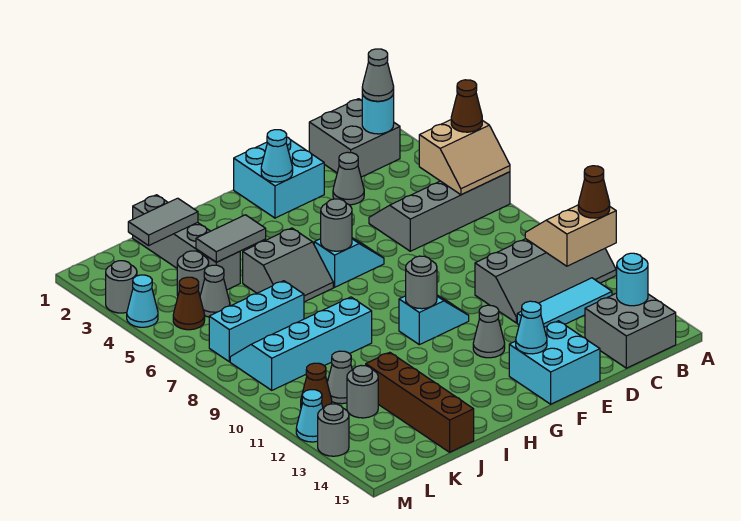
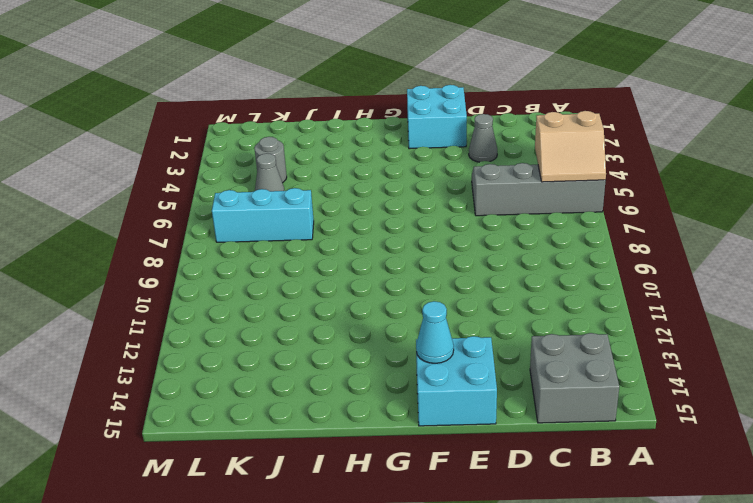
none -> grey slope A10:D11 level 1 top 10
none -> grey brick B1:C2 level 1
none -> cyan tile B12:D12 level 1
none -> cyan slope F6:G6 level 1 top G

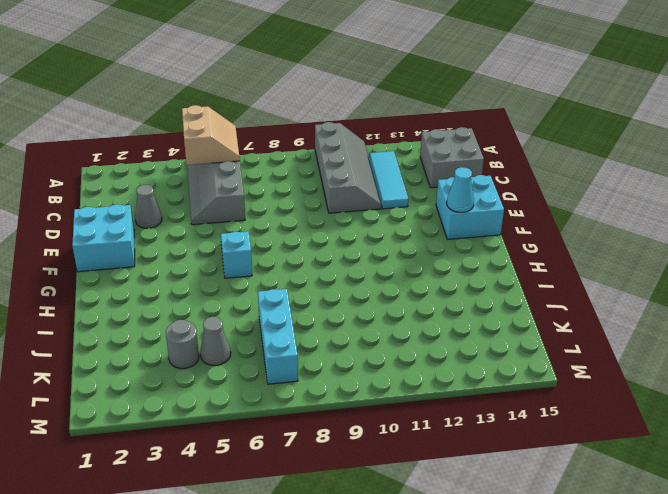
none -> grey brick B1:C2 level 1
none -> cyan slope F10:G10 level 1 top G
none -> grey cone F12 level 1
none -> grey slope H5:I6 level 1 top 5

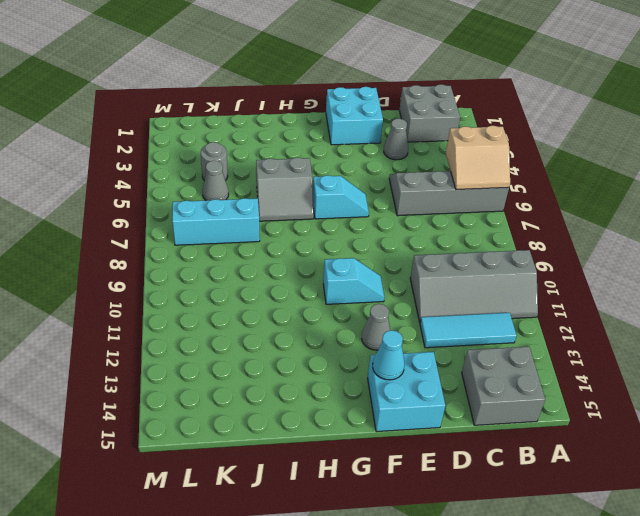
none -> cyan slope I8:L9 level 1 top 9
none -> grey brick J1:J4 level 1
none -> brown brick J12:J15 level 1
none -> grey cone K11 level 1

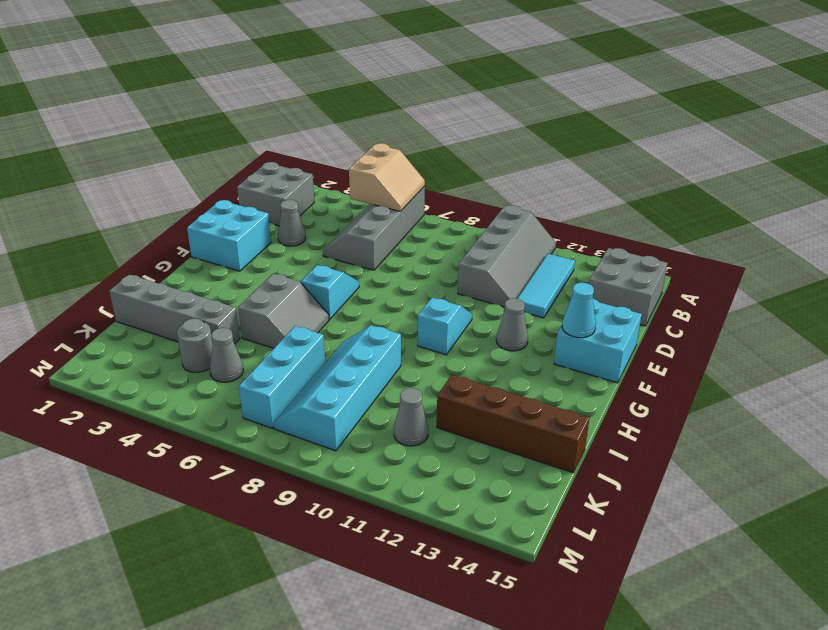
none -> grey round brick K12 level 1
none -> brown cone L5 level 1
none -> brown cone L11 level 1
none -> grey round brick M3 level 1

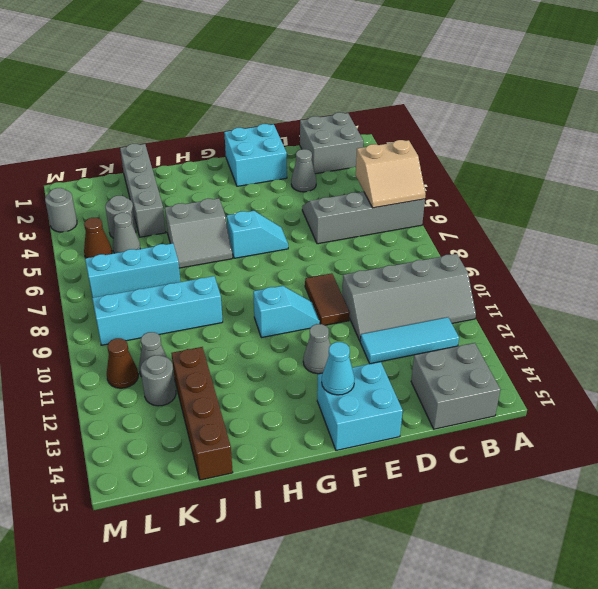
brown tile E9:E10 level 1 -> none
none -> cyan cone M4 level 1
none -> cyan cone M12 level 1
none -> grey round brick M13 level 1
none -> tan slope A10:B11 level 2 top 11

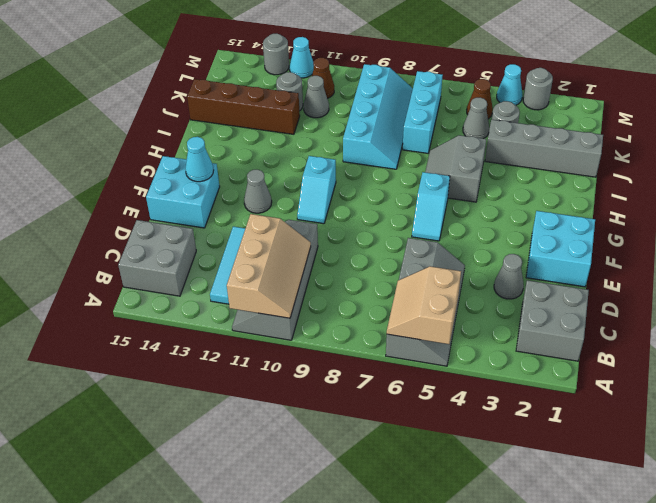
tan slope A10:C11 level 2 top 11 -> tan slope A10:B11 level 2 top 11
none -> cyan round brick B2 level 2
none -> cyan round brick B14 level 2
none -> cyan cone F2 level 2
none -> grey round brick G6 level 2

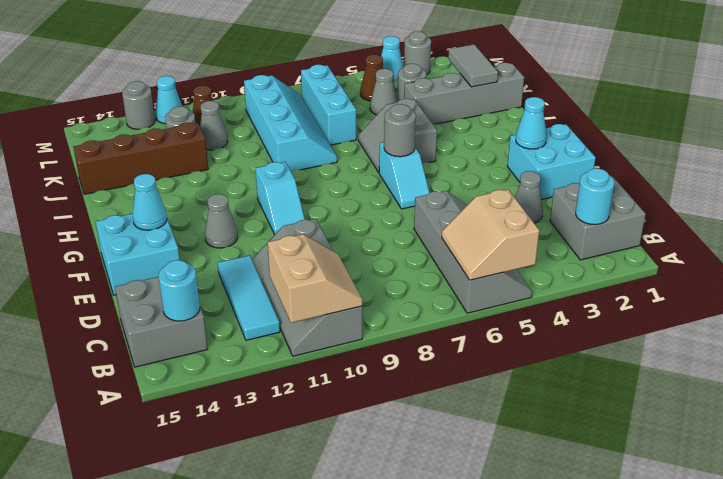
none -> grey round brick G10 level 2
none -> grey tile I4:J4 level 2
none -> brown cone A5 level 3
none -> brown cone A11 level 3

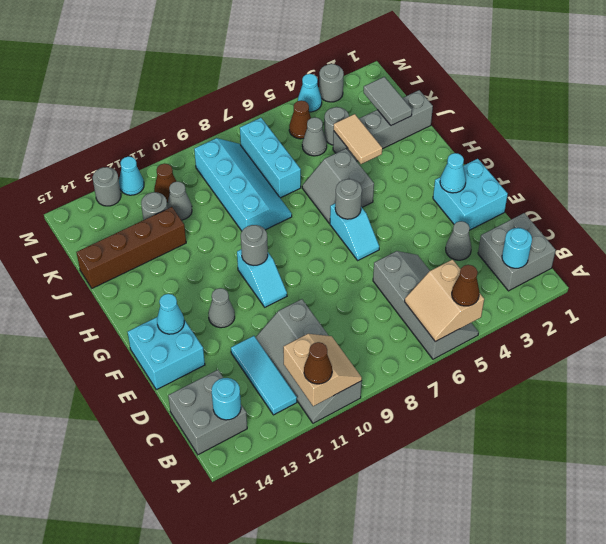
tan tile I4:J4 level 2 -> grey tile I4:J4 level 2
none -> grey cone B2 level 3

